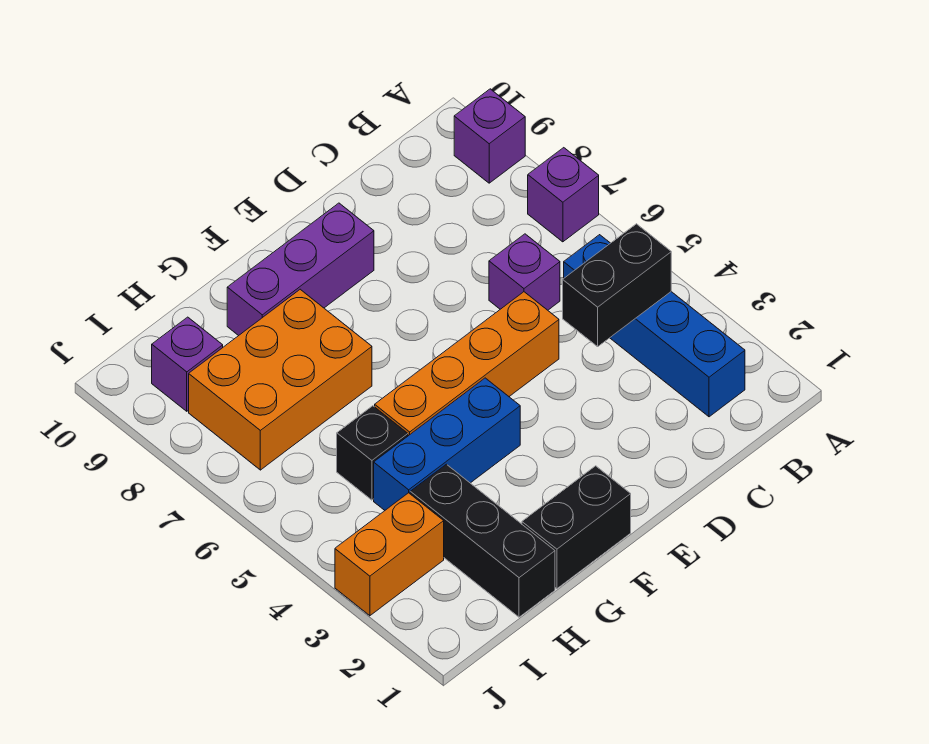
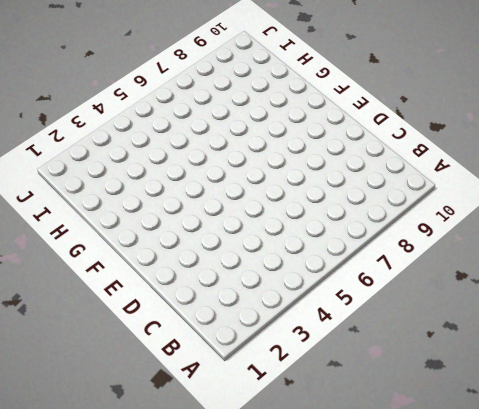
none -> purple brick A7 level 1
none -> purple brick A9 level 1
none -> blue brick B2:B5 level 1

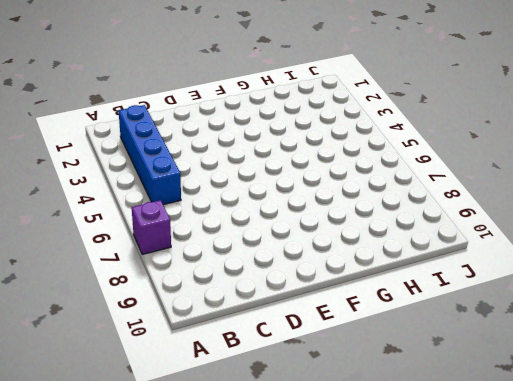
none -> purple brick A9 level 1
none -> purple brick C6 level 1
none -> orange brick D5:G5 level 1

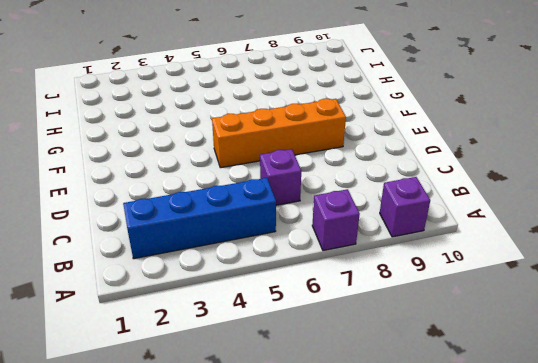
orange brick E5:E8 level 1 -> orange brick D5:G5 level 1
none -> purple brick E9:G9 level 1
none -> black brick F1:G1 level 1
none -> blue brick F4:H4 level 1

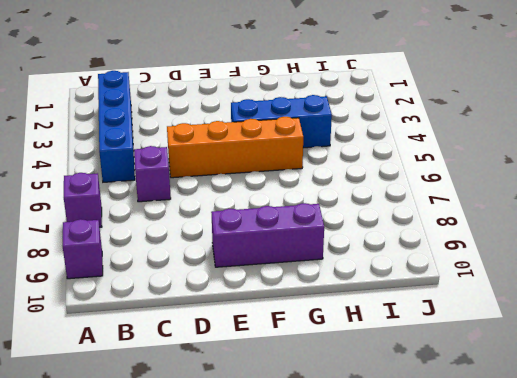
none -> black brick F1:G1 level 1
none -> orange brick G7:I8 level 1
none -> black brick H1:H3 level 1

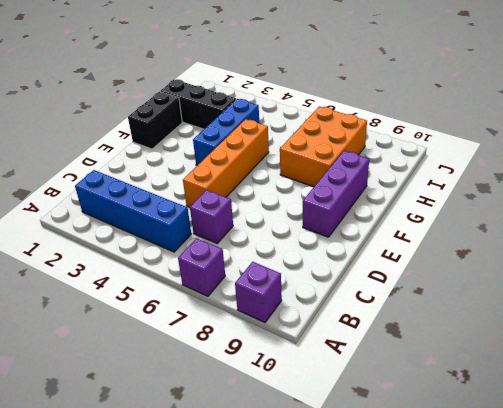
none -> black brick H5 level 1
none -> orange brick I3:J3 level 1
none -> purple brick I9 level 1

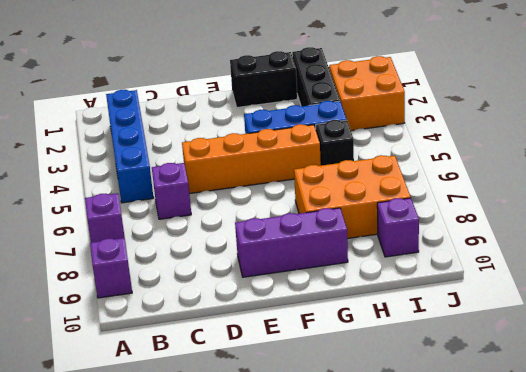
orange brick I2:J3 level 1 -> orange brick I3:J3 level 1
none -> black brick B4:C4 level 2

